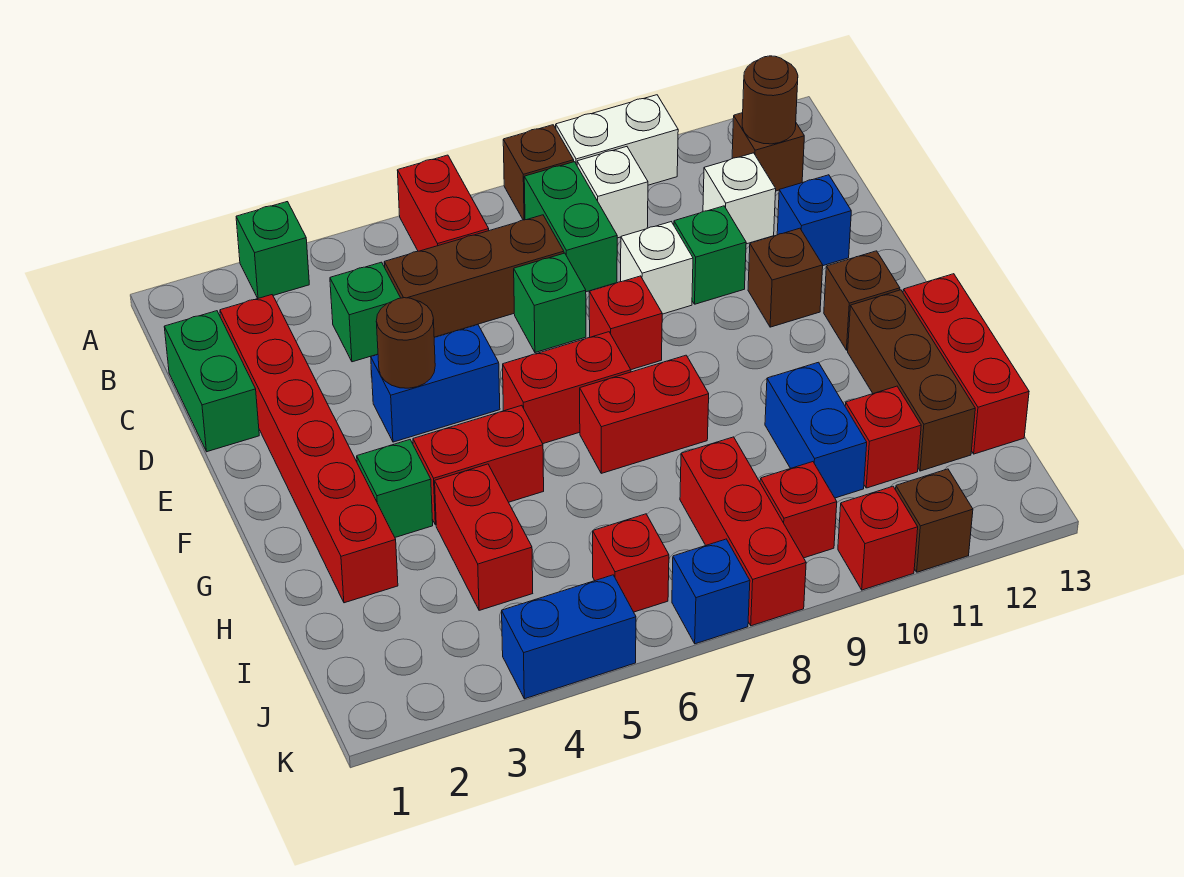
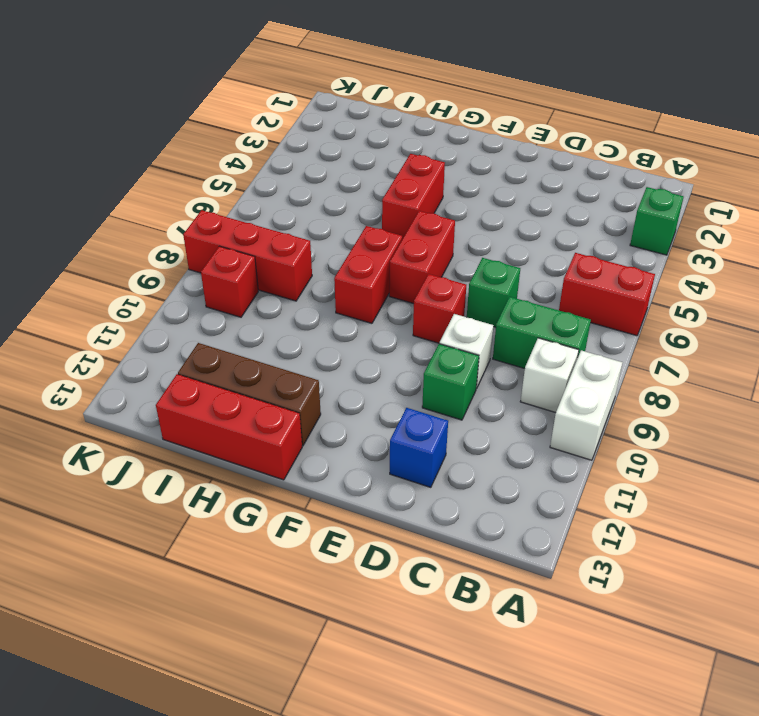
none -> brown brick A8 level 1
none -> brown brick B12 level 1
none -> green brick C1:D1 level 1
none -> red brick C2:H2 level 1

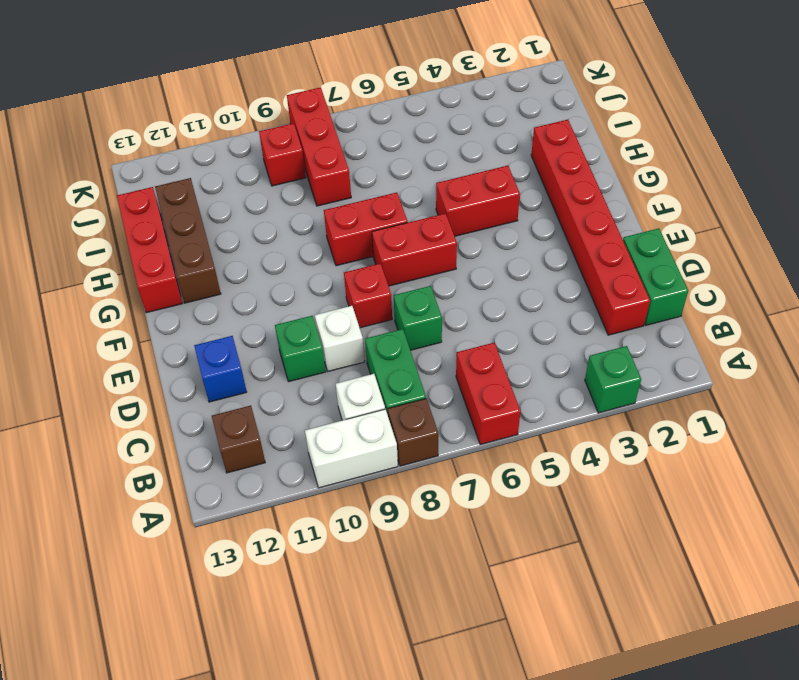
none -> green brick C4 level 1
none -> brown brick C5:C7 level 1
none -> white brick C11 level 1
none -> blue brick E4:E5 level 1

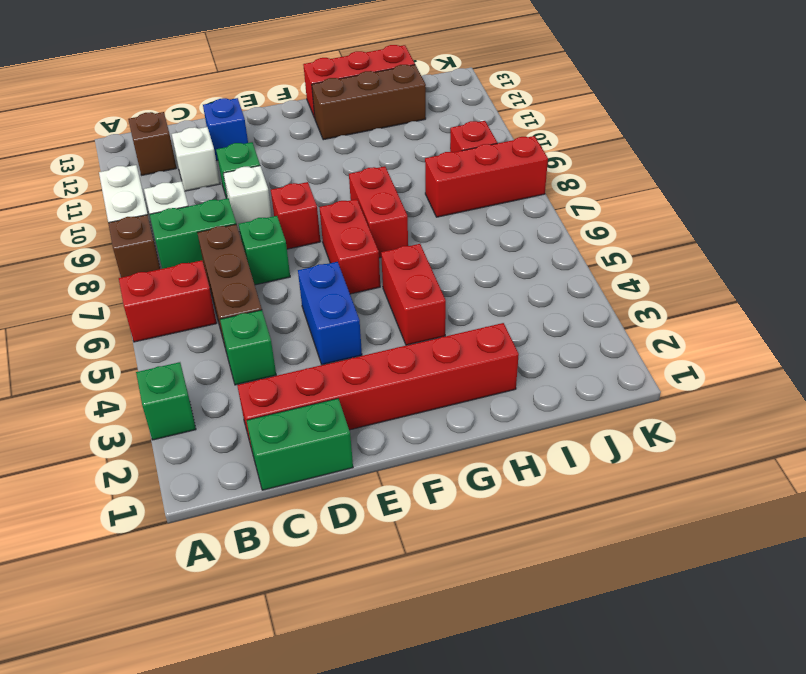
none -> brown brick E11 level 1
none -> brown brick F12 level 1
none -> green brick G3 level 1
none -> red brick H4:I4 level 1

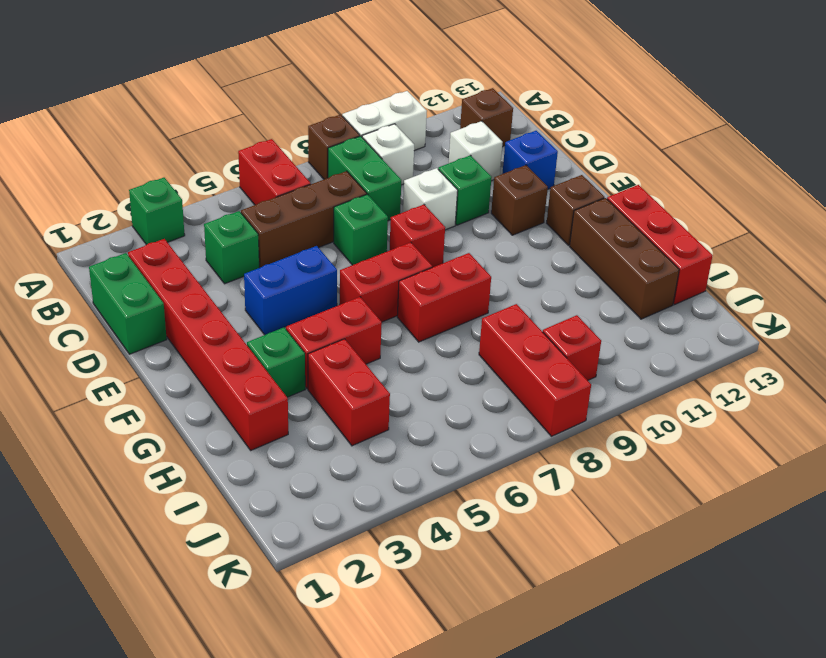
none -> blue brick H10:I10 level 1
none -> red brick I11 level 1
none -> red brick J6 level 1
none -> blue brick K4:K5 level 1

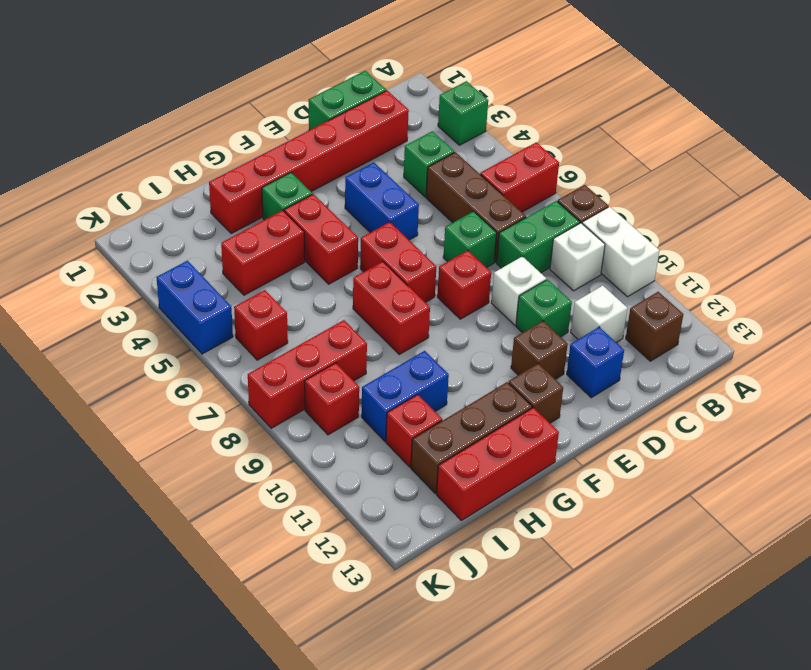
none -> blue brick K7 level 1
none -> red brick K10 level 1
none -> brown brick K11 level 1
none -> brown round brick B12 level 2

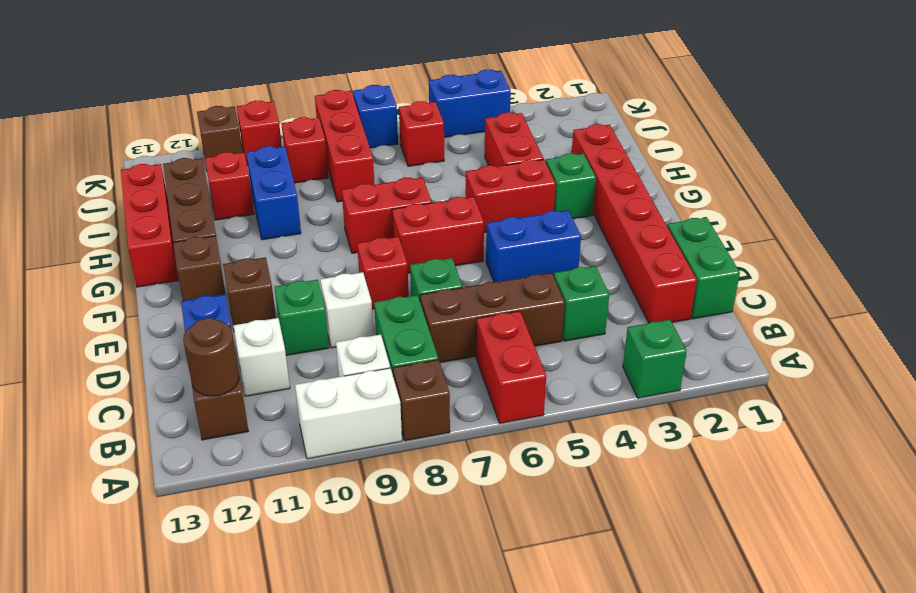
none -> brown round brick E4 level 2

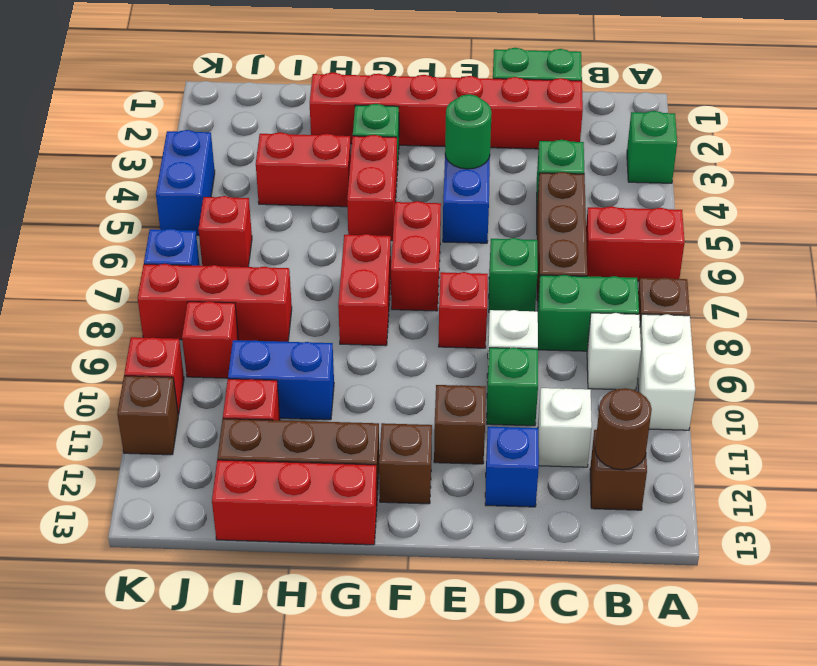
green round brick E4 level 2 -> brown round brick E4 level 2

